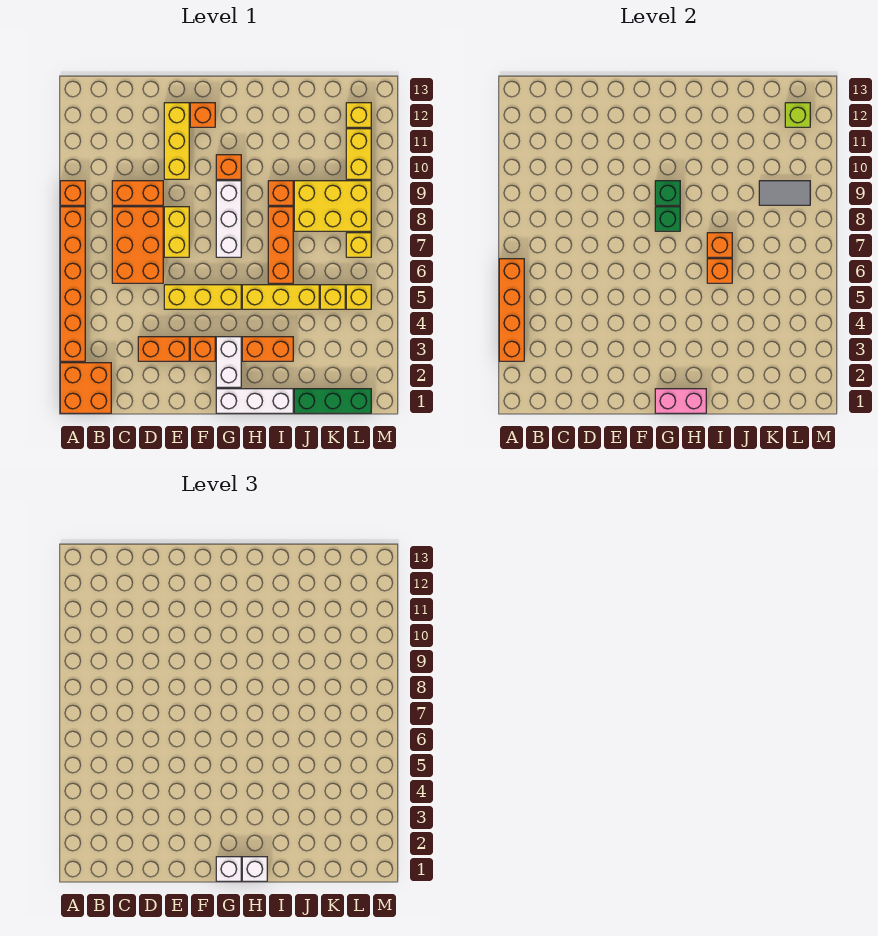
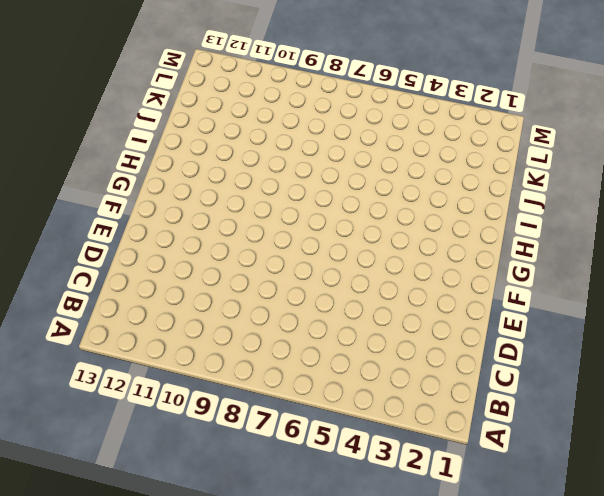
none -> orange brick A1:B2 level 1
none -> orange brick A3:A8 level 1
none -> orange brick A9 level 1
none -> orange brick C6:D8 level 1

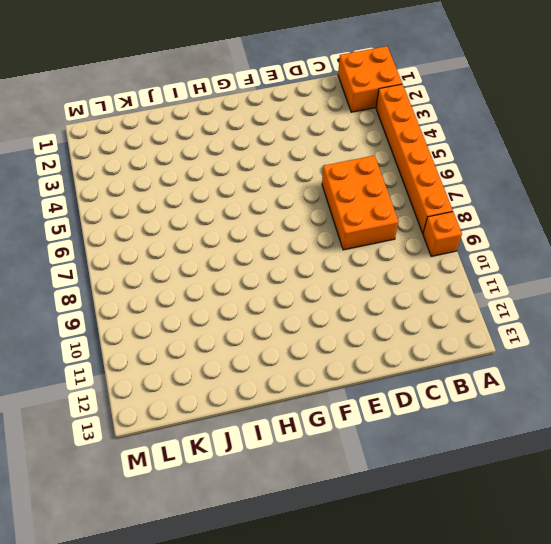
none -> orange brick C9:D9 level 1
none -> orange brick D3:E3 level 1
none -> yellow brick E5:G5 level 1
none -> yellow brick E7:E8 level 1

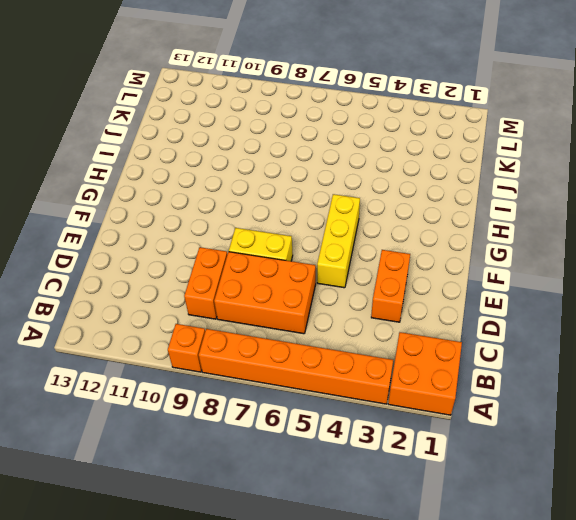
none -> yellow brick E10:E12 level 1
none -> orange brick F3 level 1
none -> orange brick F12 level 1
none -> white brick G1:I1 level 1

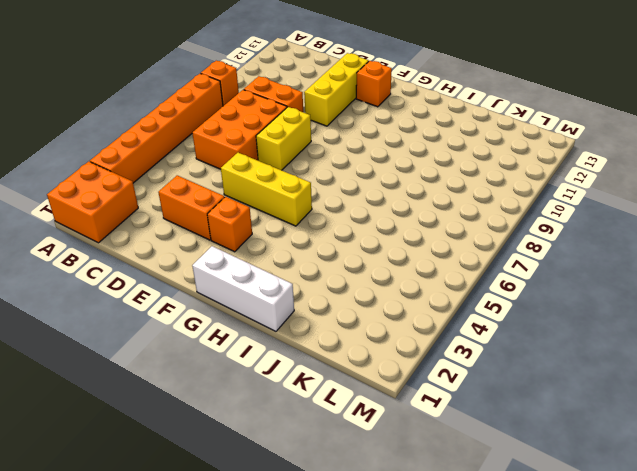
none -> white brick G2:G3 level 1
none -> white brick G7:G9 level 1
none -> orange brick G10 level 1
none -> orange brick H3:I3 level 1

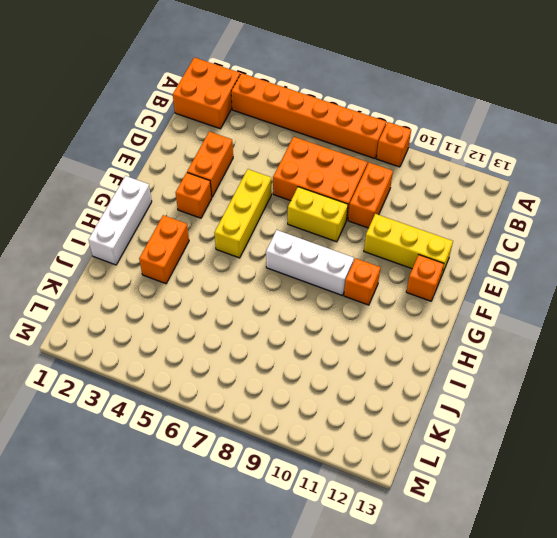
none -> white brick G2:G3 level 1
none -> yellow brick H5:J5 level 1
none -> orange brick I6:I8 level 1
none -> orange brick I9 level 1

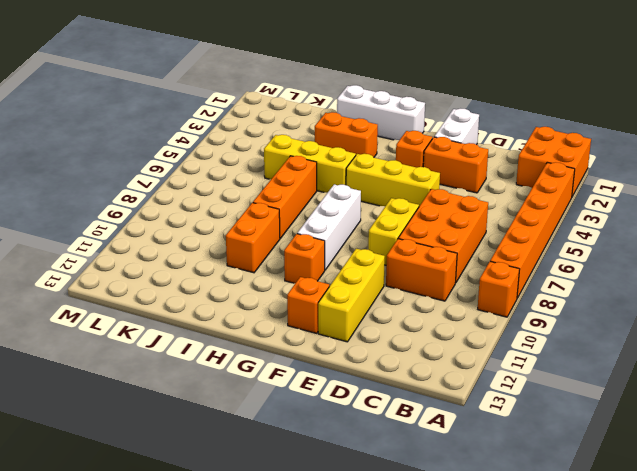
white brick E1:E2 level 1 -> white brick G2:G3 level 1
orange brick I9:I10 level 1 -> orange brick I9 level 1
none -> green brick J1:L1 level 1
none -> yellow brick J8:L9 level 1
none -> yellow brick K5 level 1
none -> yellow brick L5 level 1

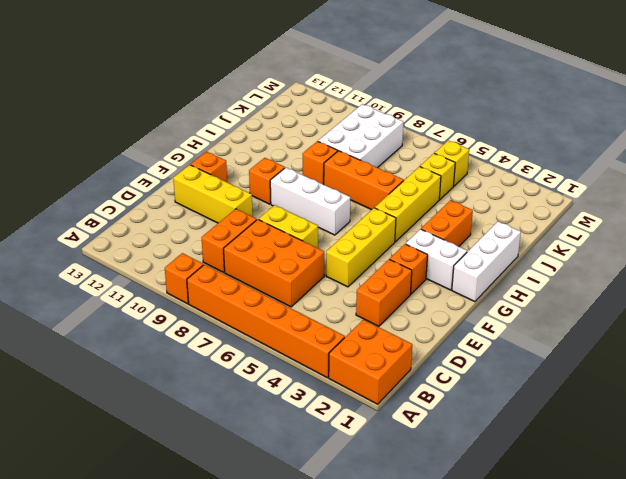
white brick J8:L9 level 1 -> yellow brick J8:L9 level 1
none -> green brick J1:L1 level 1
none -> yellow brick L7 level 1
none -> yellow brick L10:L11 level 1
none -> yellow brick L12 level 1

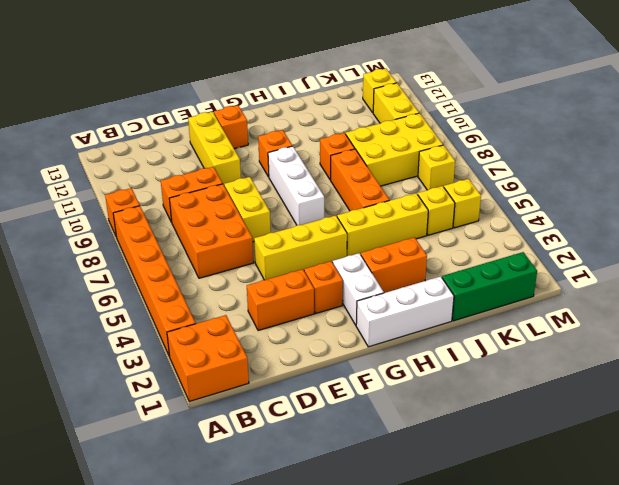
none -> orange brick A3:A6 level 2
none -> pink brick G1:H1 level 2
none -> green brick G8 level 2
none -> green brick G9 level 2

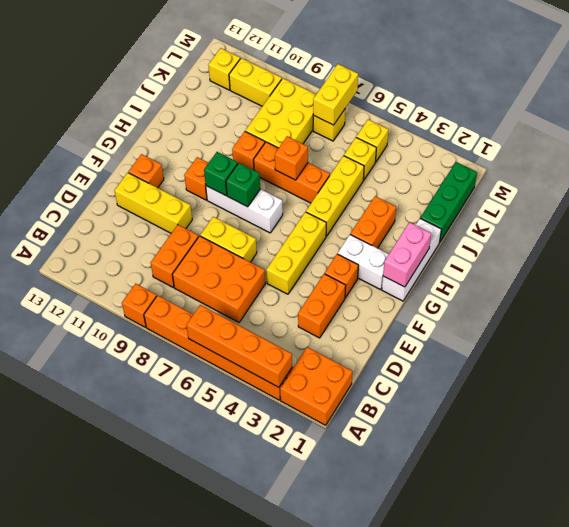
yellow brick L7:M7 level 2 -> none
none -> orange brick I6 level 2
none -> grey tile K9:L9 level 2
none -> lime brick L12 level 2
none -> white brick G1 level 3

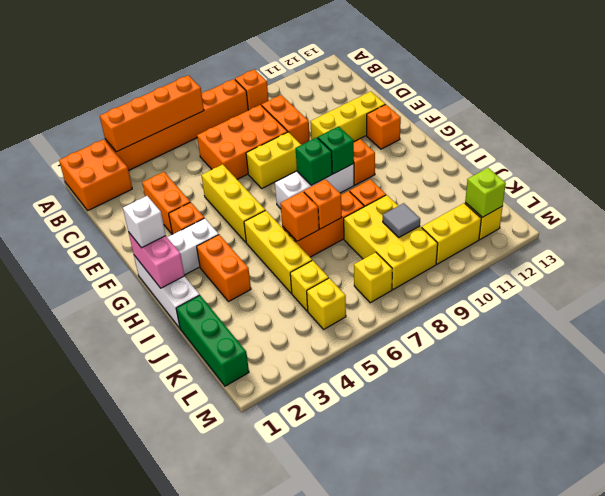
grey tile K9 level 2 -> grey tile K9:L9 level 2
none -> white brick H1 level 3

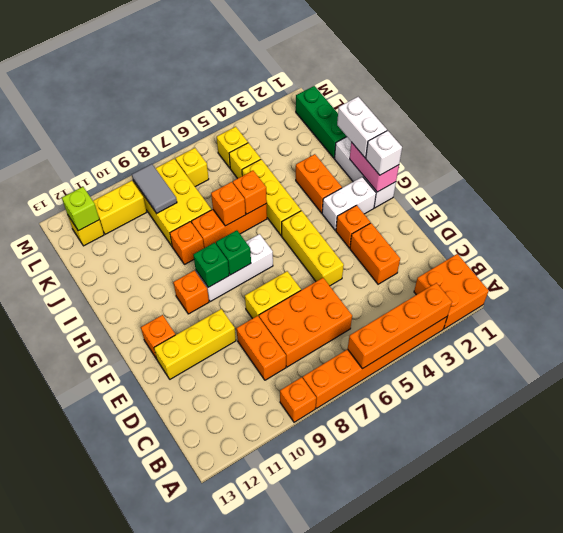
white brick H1:I1 level 3 -> white brick H1 level 3

